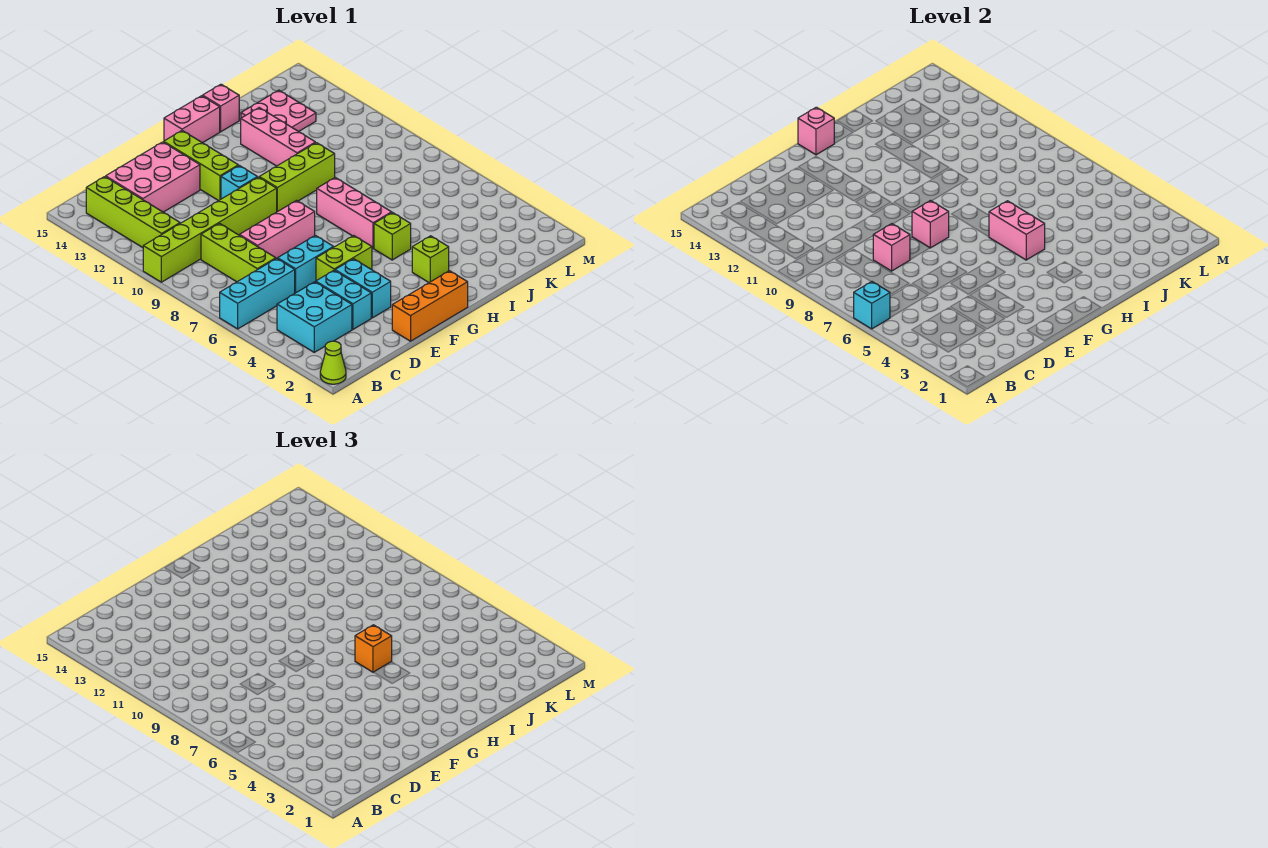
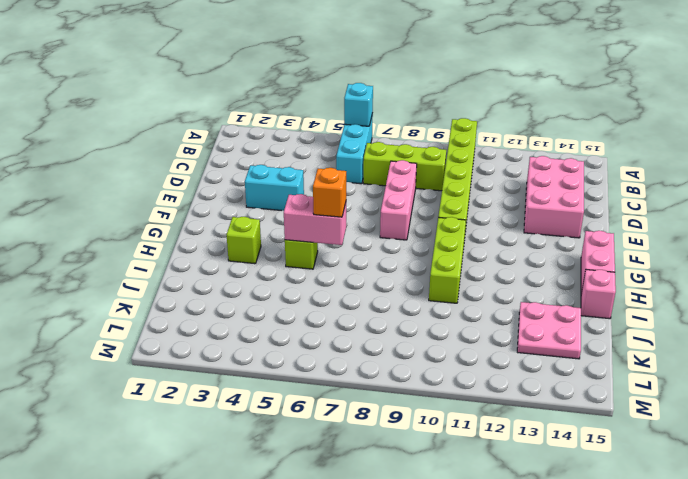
none -> lime cone A1 level 1
none -> cyan brick B3:C4 level 1
none -> lime brick B11:B14 level 1

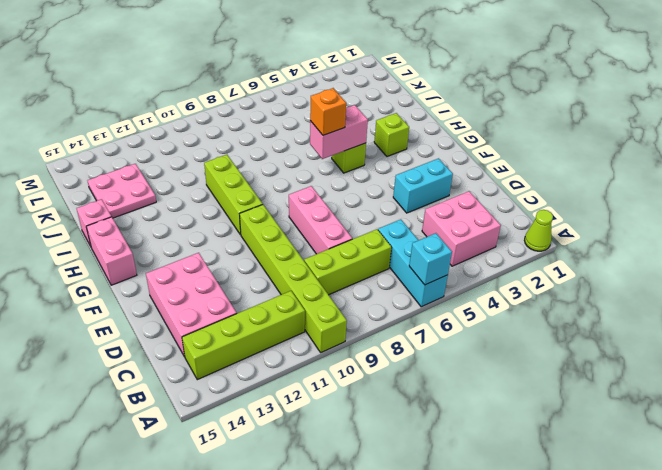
pink brick B3:C4 level 1 -> cyan brick B3:C4 level 1
none -> cyan brick D3:D4 level 1
none -> cyan brick D6:E6 level 1
none -> orange brick E1:G1 level 1

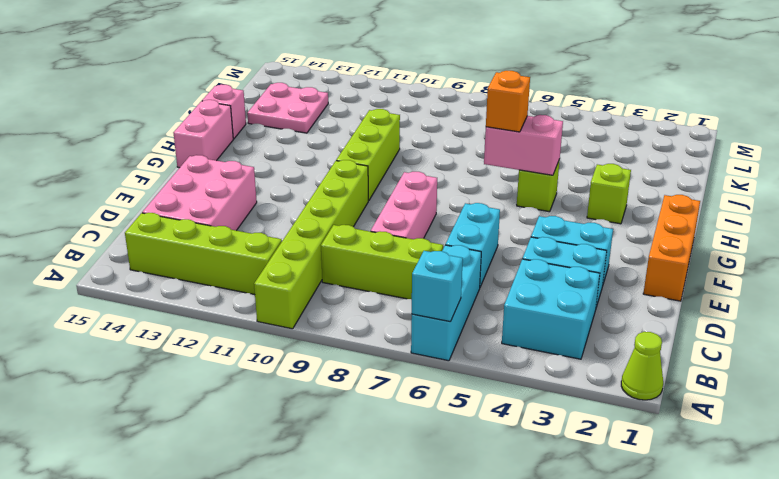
none -> lime brick E5:F5 level 1
none -> cyan brick F11 level 1
none -> lime brick F12:F14 level 1

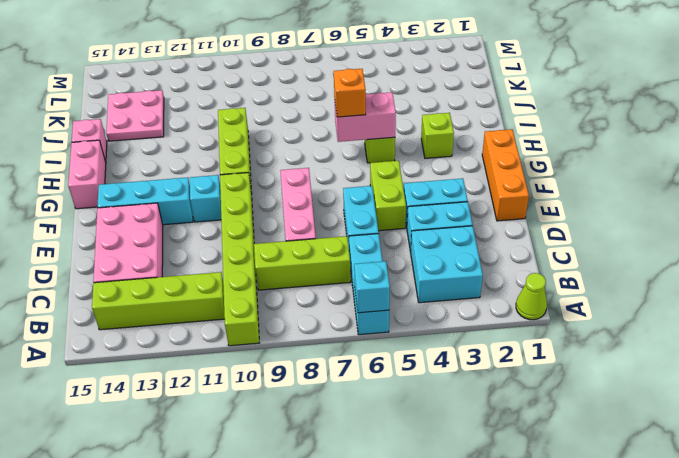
cyan brick F12:F14 level 1 -> lime brick F12:F14 level 1
none -> pink brick H6:H8 level 1
none -> pink brick I11:I13 level 1
none -> pink brick D8 level 2

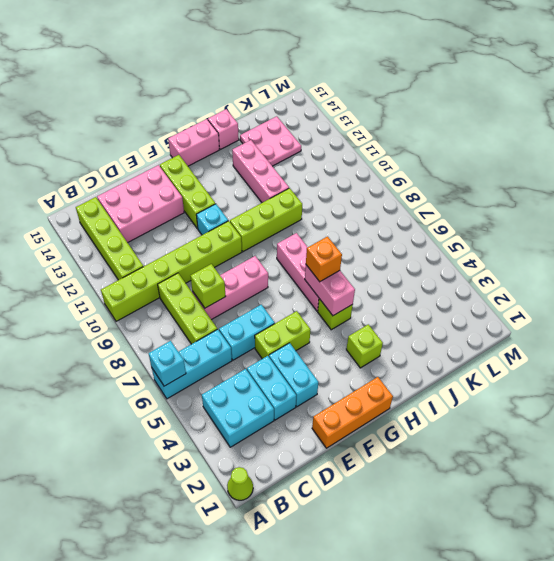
lime brick D8 level 2 -> pink brick D8 level 2
none -> pink brick F8 level 2
none -> pink brick G15 level 2

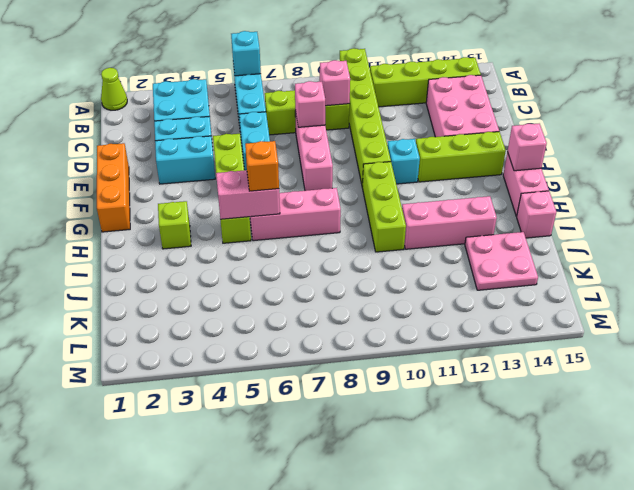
pink brick C9 level 2 -> pink brick F8 level 2

